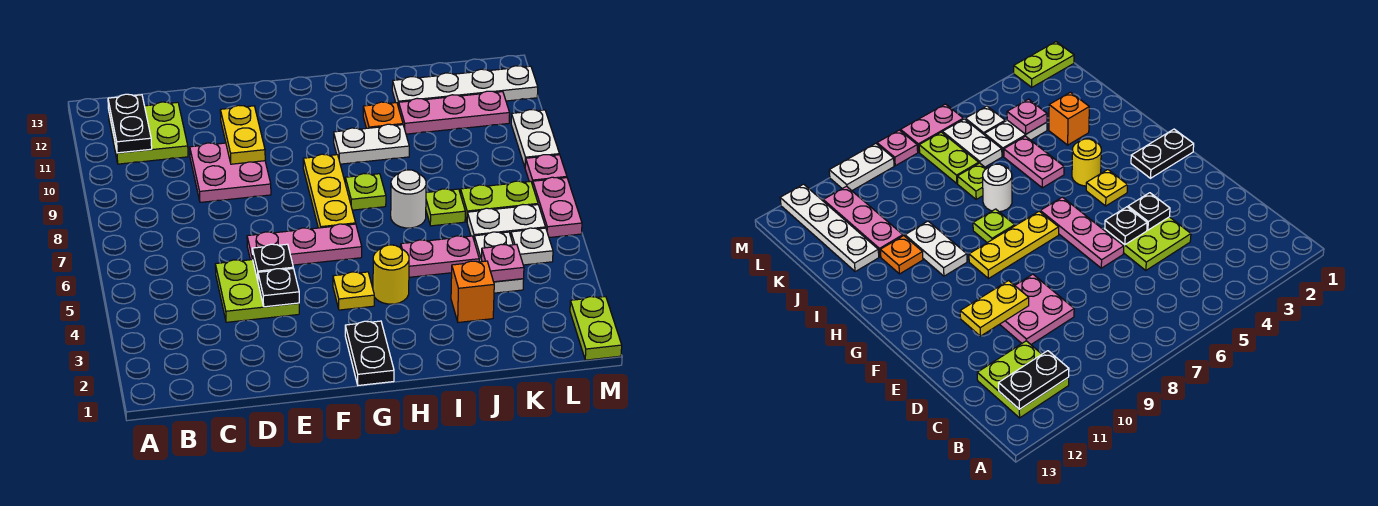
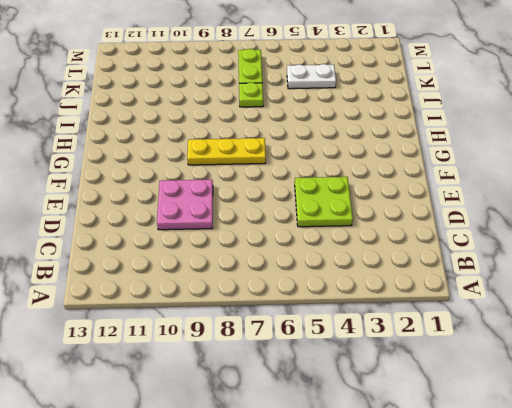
none -> lime plate B11:C12 level 1
none -> pink plate E6:G6 level 1
none -> black plate G1:G2 level 1
none -> yellow plate G4 level 1

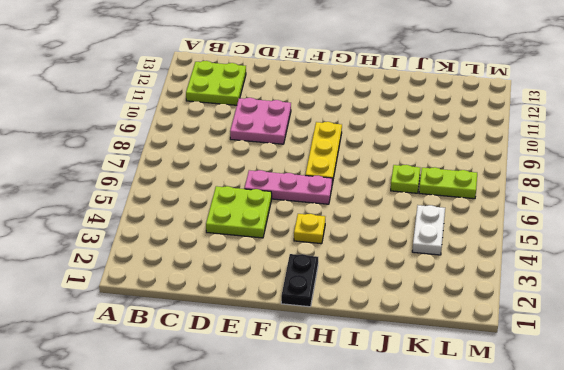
none -> yellow round brick H4 level 1
none -> lime plate H8 level 1
none -> white plate H10:I10 level 1
none -> pink plate I5:J5 level 1

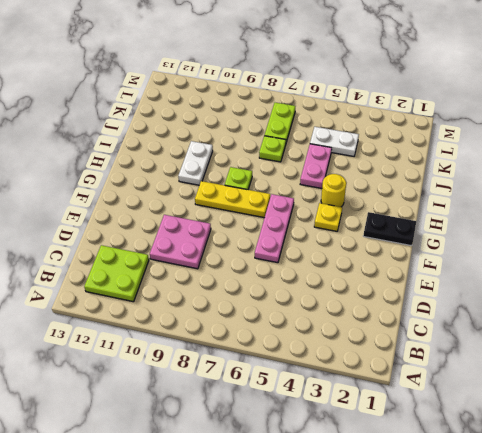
none -> lime plate D4:E5 level 1
none -> white round brick I7 level 1
none -> orange plate I11 level 1
none -> orange brick J3 level 1

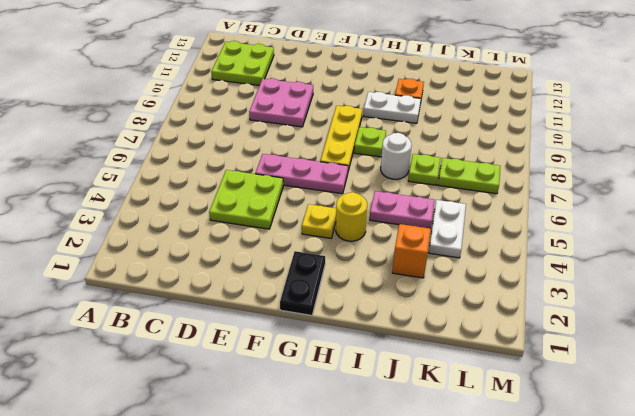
none -> pink plate J11:L11 level 1
none -> white plate J12:M12 level 1
none -> white plate K6:L6 level 1
none -> white plate L5 level 1

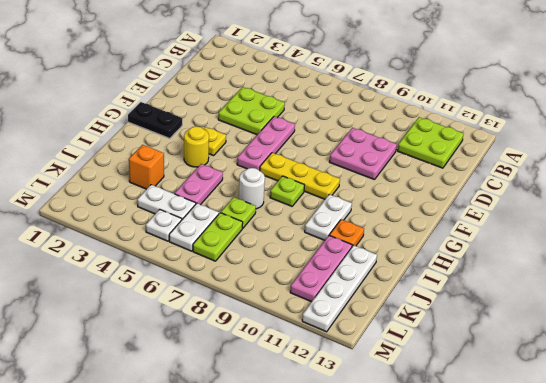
none -> lime plate M1:M2 level 1
none -> pink plate M6:M7 level 1
none -> pink plate M8 level 1
none -> white plate M9:M10 level 1

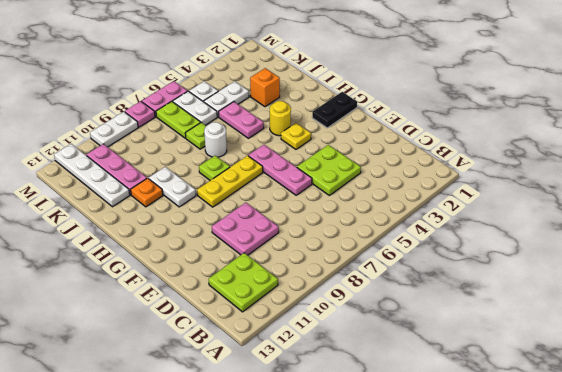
none -> lime plate M1:M2 level 1
none -> black plate B11:B12 level 2
none -> black plate E4 level 2
none -> black plate E5 level 2

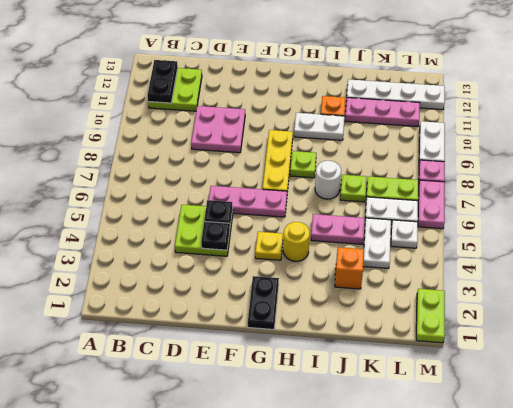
none -> yellow plate E10:E11 level 2
none -> pink plate K4 level 2

